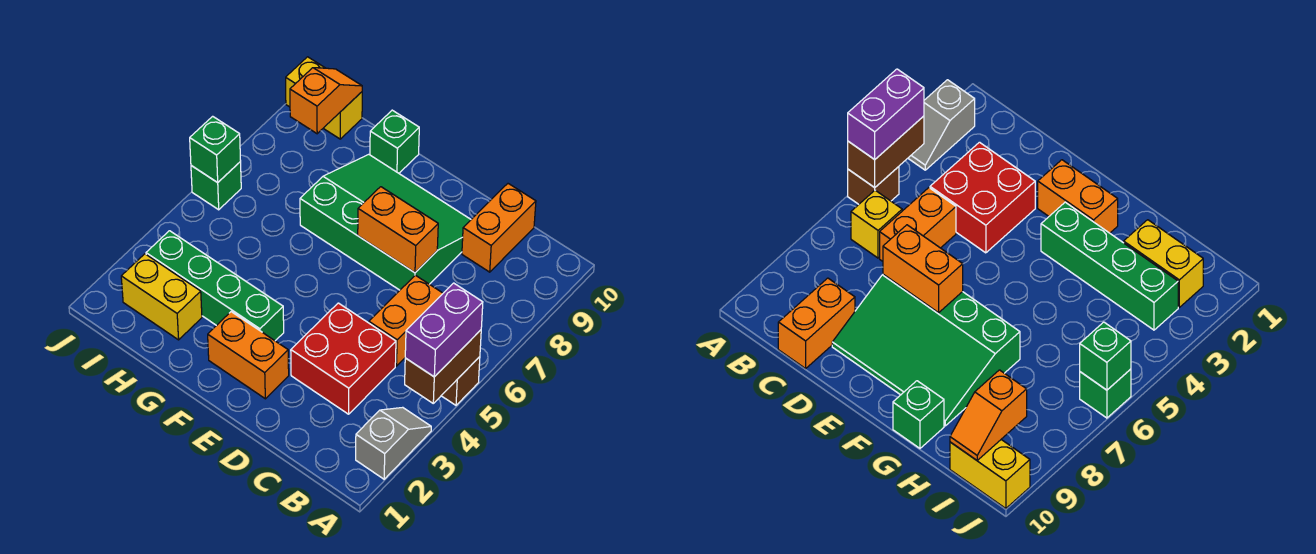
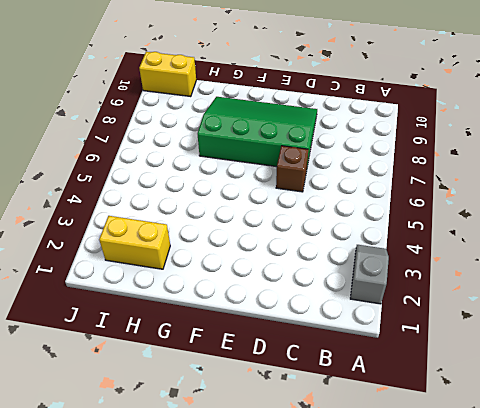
brown brick D6 level 1 -> brown brick A5 level 1
none -> yellow brick B6 level 1
none -> red brick C3:D4 level 1
none -> orange brick C5:C6 level 1

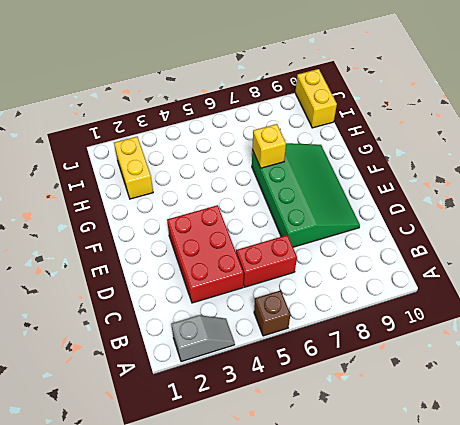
red brick C3:E4 level 1 -> red brick C3:D4 level 1
red brick C5:C6 level 1 -> orange brick C5:C6 level 1
yellow brick G7 level 2 -> yellow brick B6 level 1
none -> orange brick C9:C10 level 1
none -> orange brick E2:F2 level 1
none -> green brick F3:I3 level 1

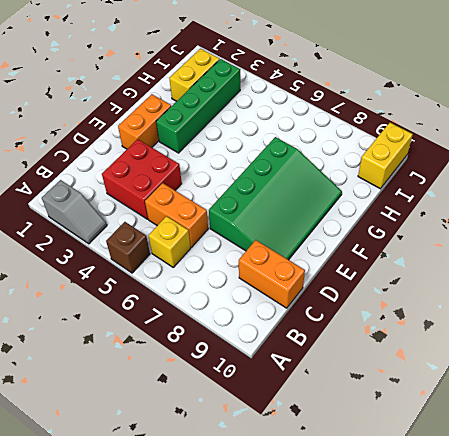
none -> green brick G10 level 1
none -> green brick J6 level 1
none -> brown brick A4:A5 level 2

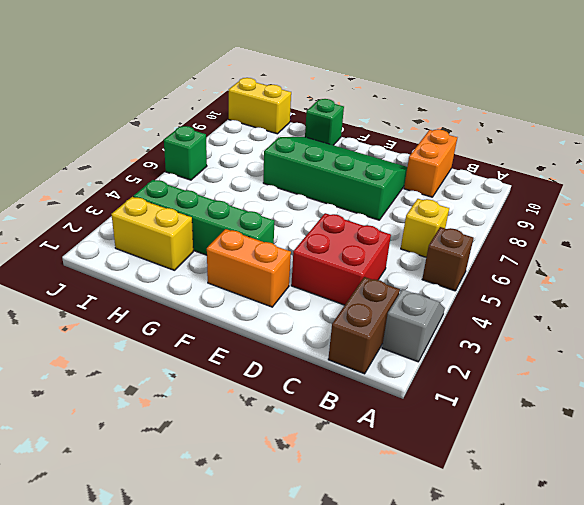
brown brick B1:B2 level 1 -> brown brick A4:A5 level 2
none -> orange brick C5:C6 level 1
none -> orange brick D7:E7 level 2
none -> orange slope I9:I10 level 2 top 9

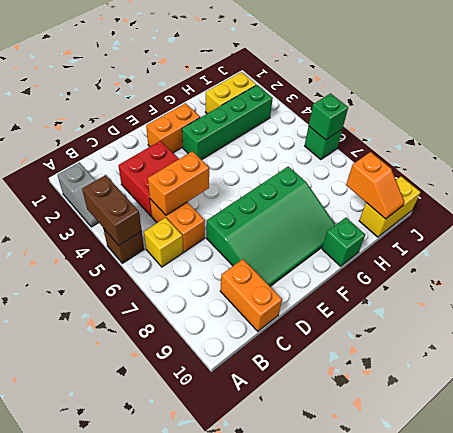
orange brick C5:D5 level 2 -> orange brick D7:E7 level 2
none -> purple brick A4:A5 level 3

